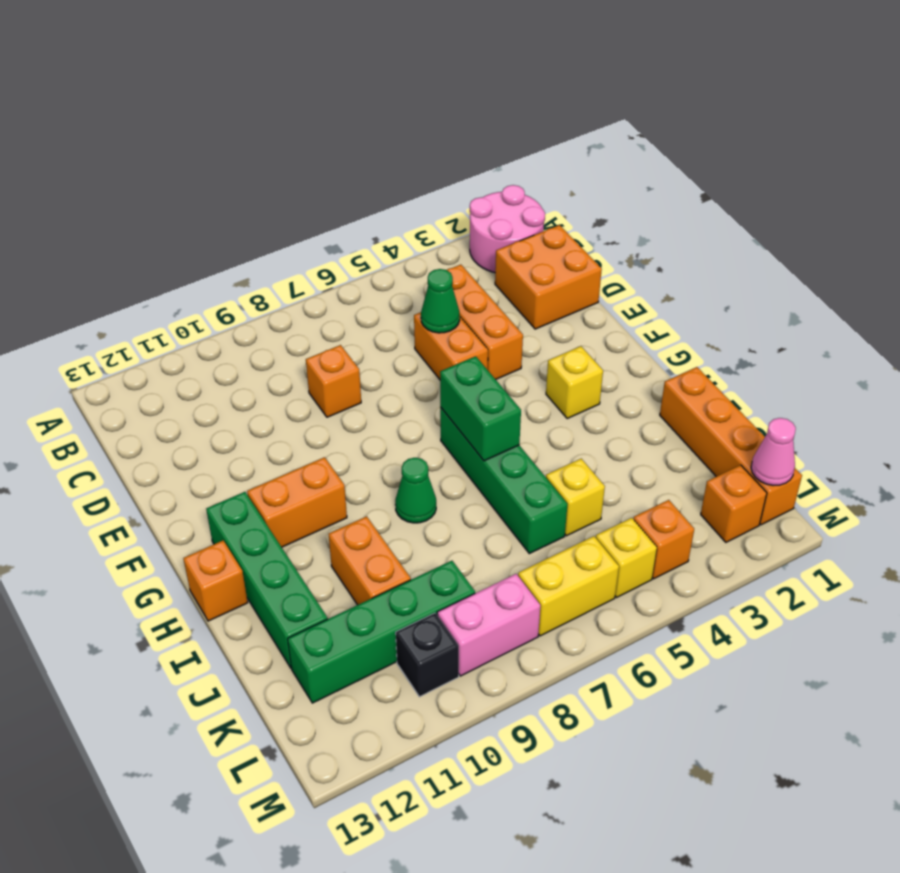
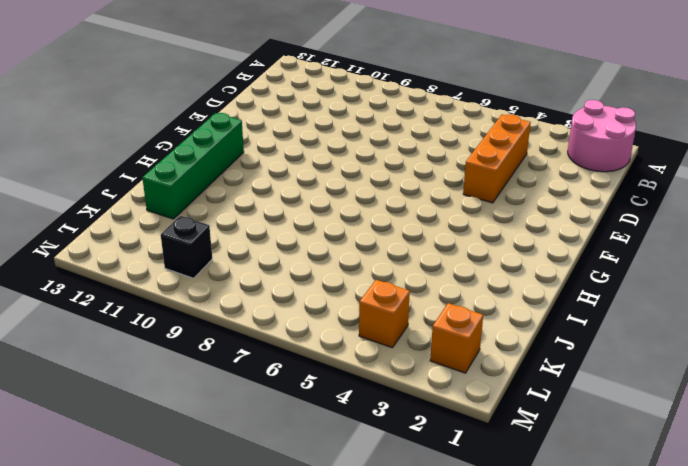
none -> orange brick C1:D2 level 1
none -> orange brick D5:E5 level 1
none -> orange brick D8 level 1

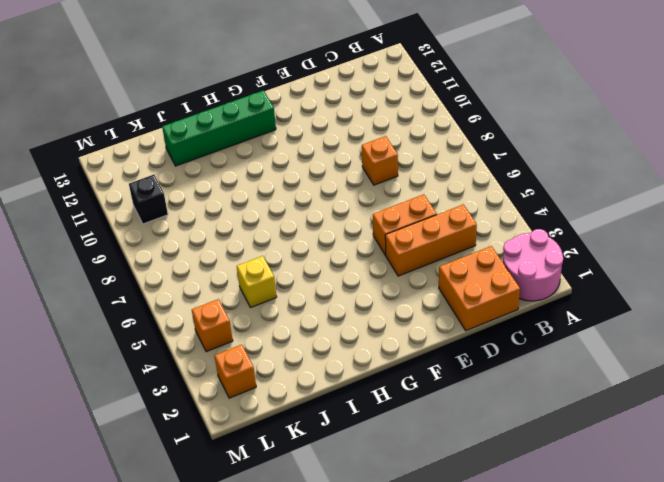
none -> yellow brick G3 level 1
none -> green brick G6:J6 level 1
none -> orange brick G10:G11 level 1

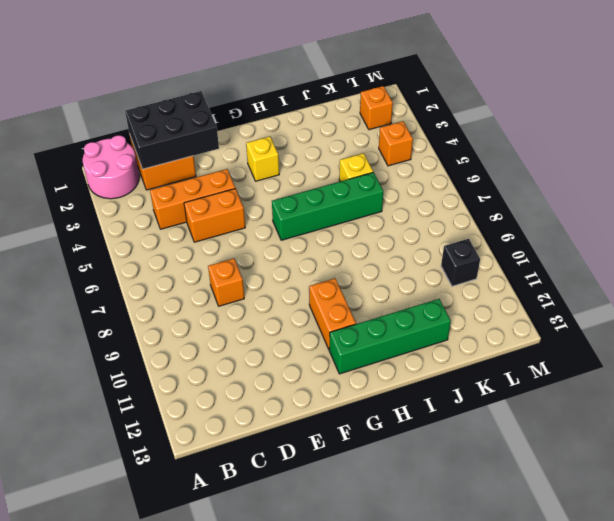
black brick C1:E2 level 2 -> none
none -> green cone H8 level 1
none -> orange brick H13 level 1
none -> orange brick I1:L1 level 1

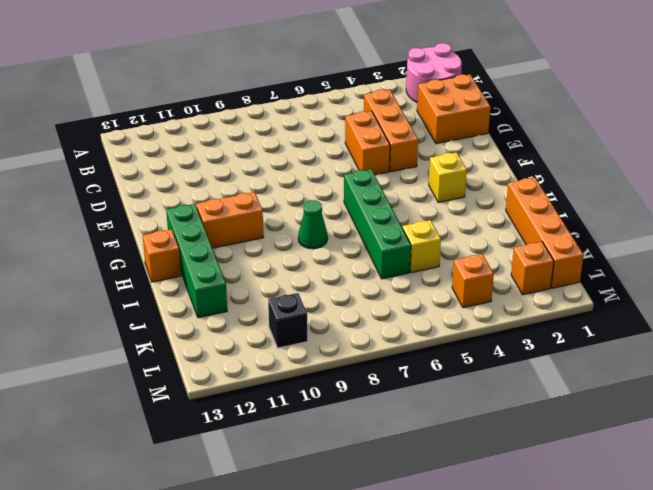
none -> orange brick D8 level 1
none -> orange brick I10:J10 level 1
none -> green brick K9:K12 level 1

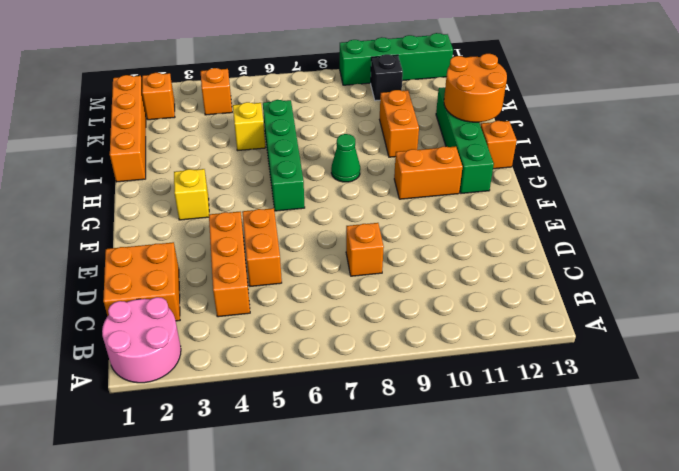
orange round brick I12:J13 level 2 -> none
green brick M9:M12 level 1 -> green brick K9:K12 level 1
none -> yellow brick L5 level 1
none -> yellow brick L6:L7 level 1
none -> pink brick L8:L9 level 1

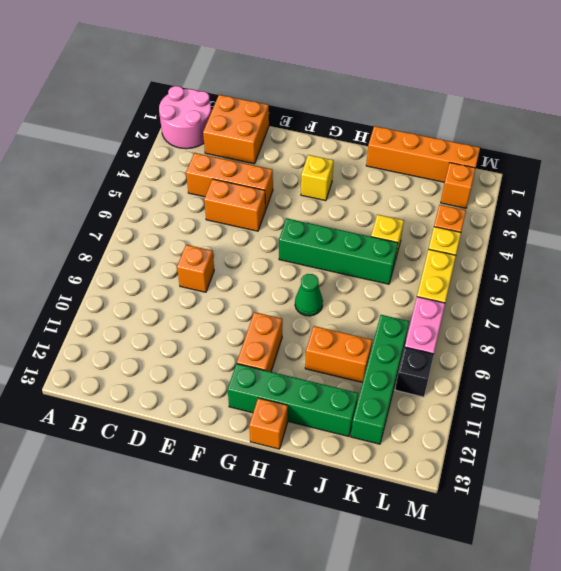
none -> green cone D5 level 2
none -> green brick G6:H6 level 2
none -> pink cone L1 level 2

